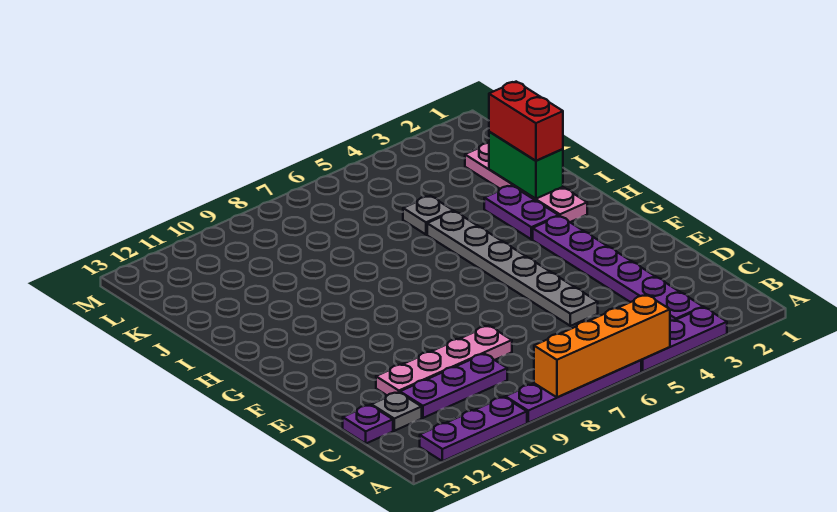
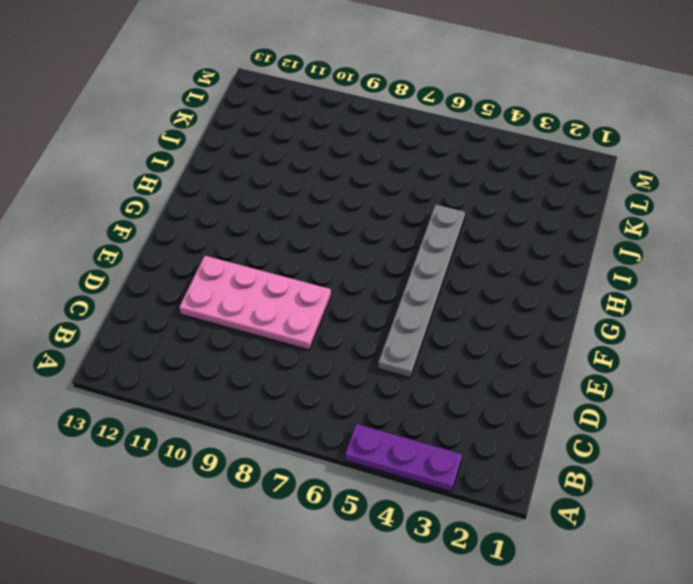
pink plate D8:E11 level 1 -> pink plate D8:D11 level 1
none -> purple plate A6:A9 level 1
none -> purple plate A10:A12 level 1
none -> purple plate B3:G3 level 1

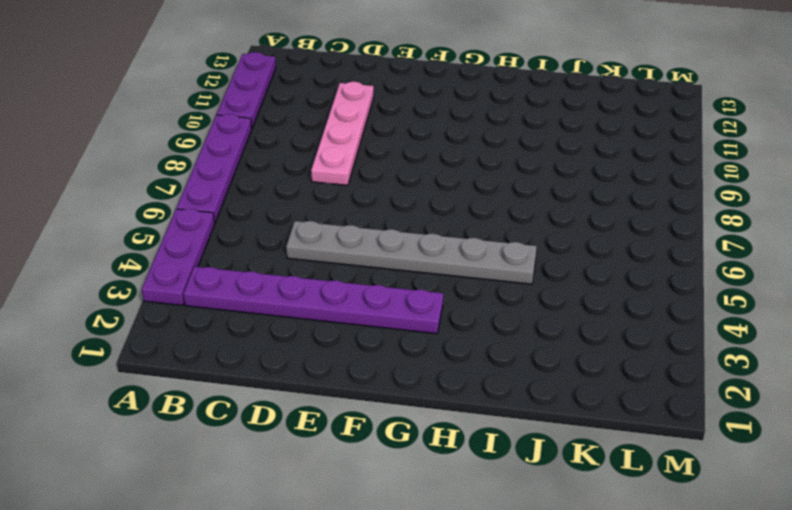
none -> purple plate C9:C11 level 1
none -> grey plate C12 level 1
none -> purple plate C13 level 1

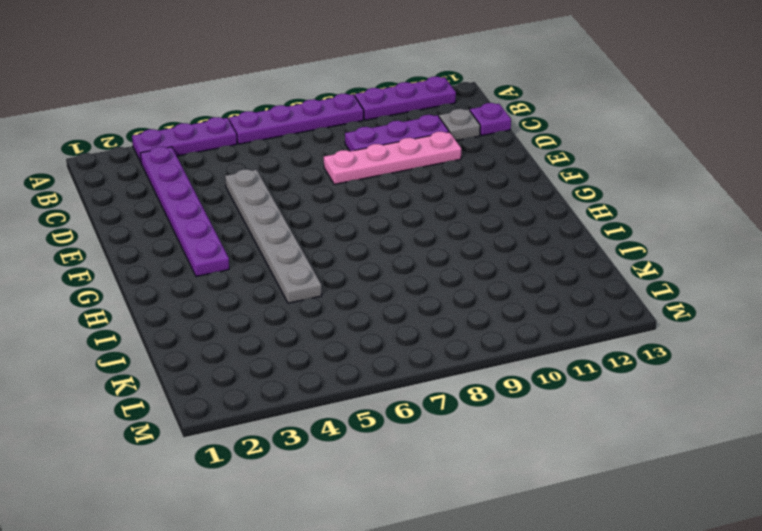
none -> pink plate H2:K2 level 1
none -> purple plate H3:I3 level 1
none -> grey plate J5 level 1

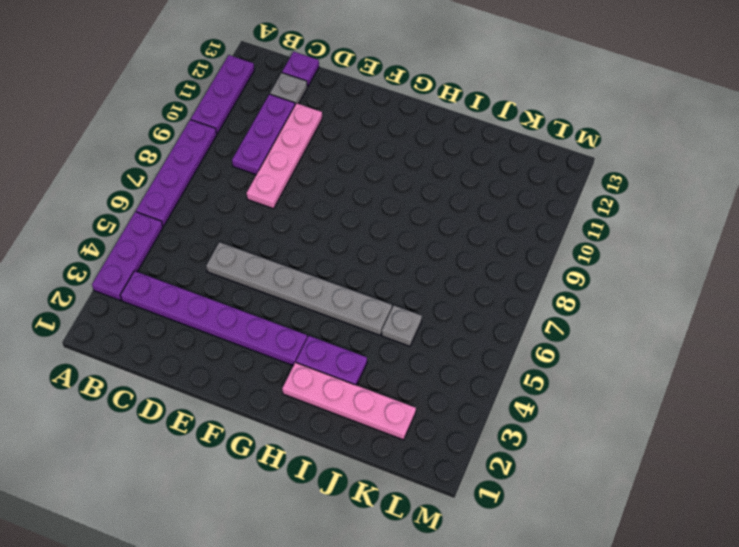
none -> orange brick A5:A8 level 2
none -> green brick I2:J2 level 2
none -> red brick I2:J2 level 3

